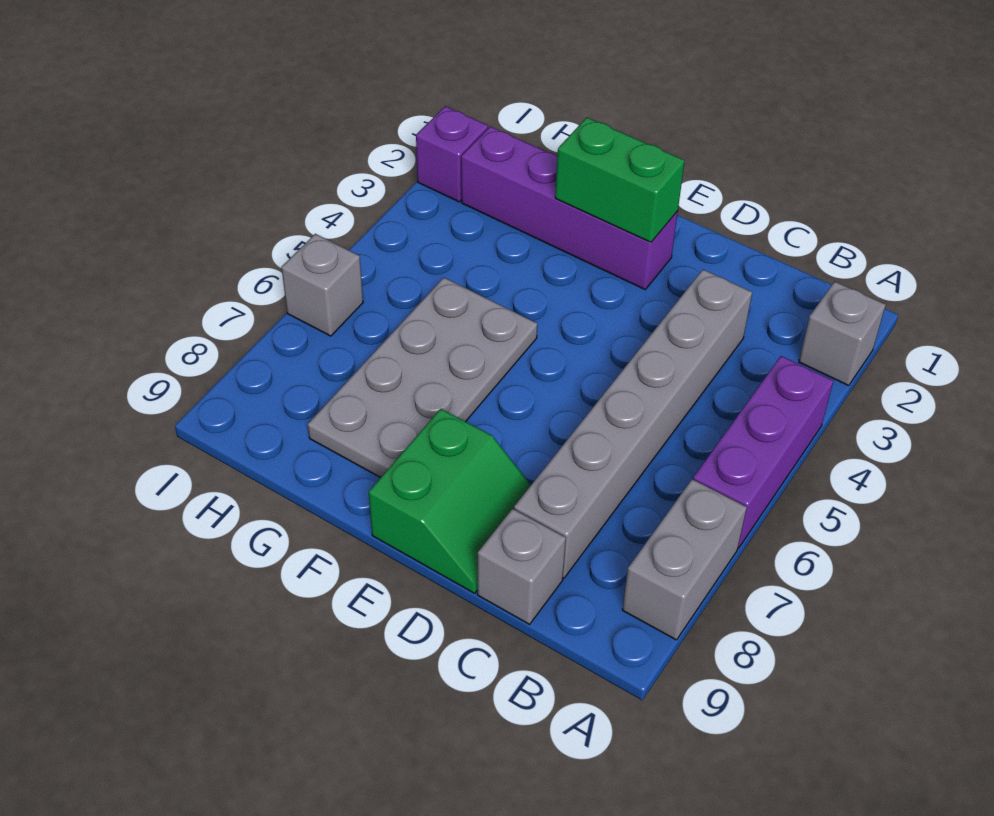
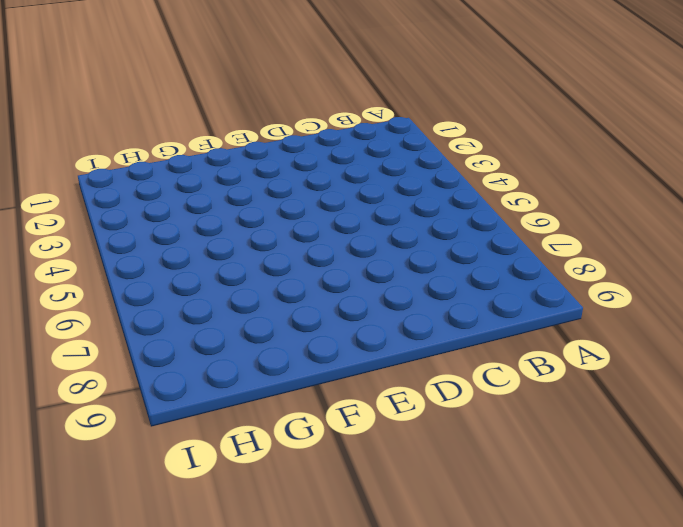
none -> grey brick A2 level 1
none -> purple brick A4:A6 level 1

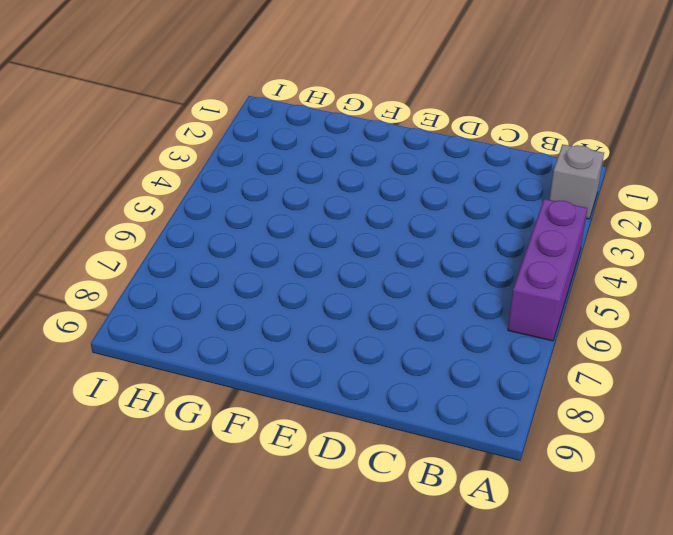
none -> grey brick A7:A8 level 1
none -> grey brick C3:C8 level 1

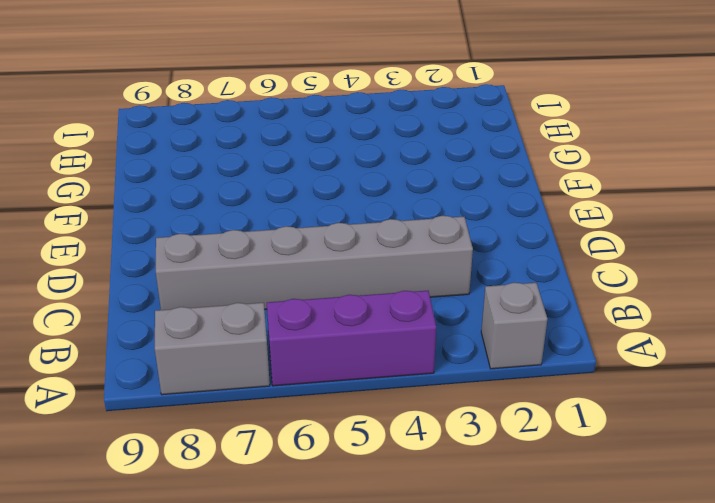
none -> grey brick C9 level 1
none -> green slope D8:E9 level 1 top E

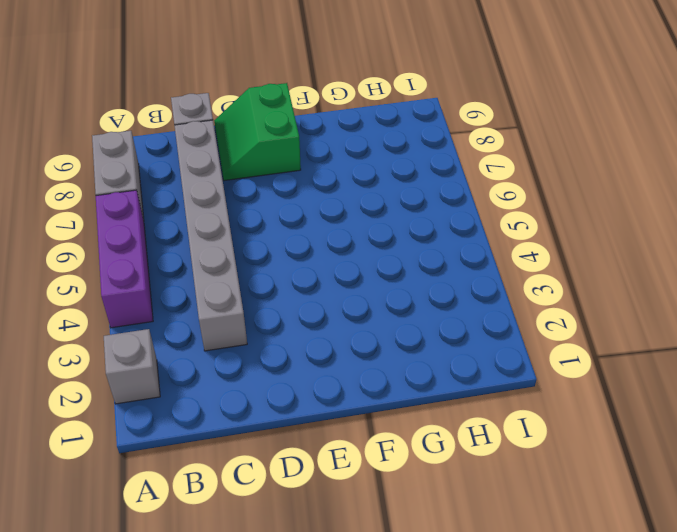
none -> purple brick E2:H2 level 1
none -> grey plate F5:G8 level 1

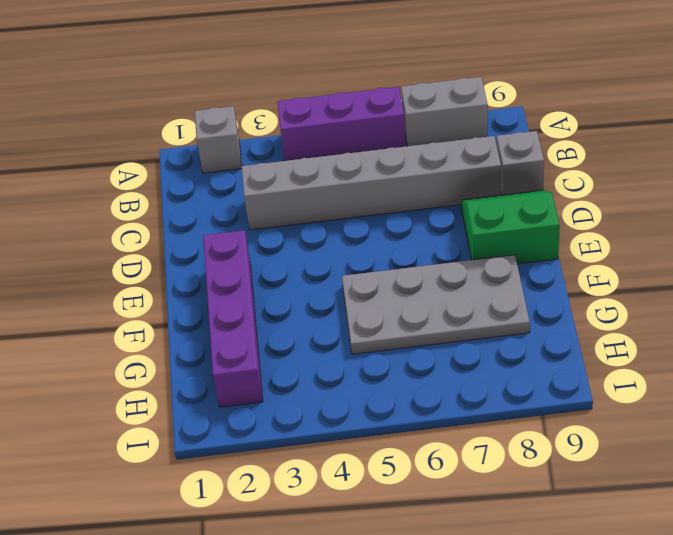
none -> purple brick I2 level 1
none -> grey brick I6 level 1

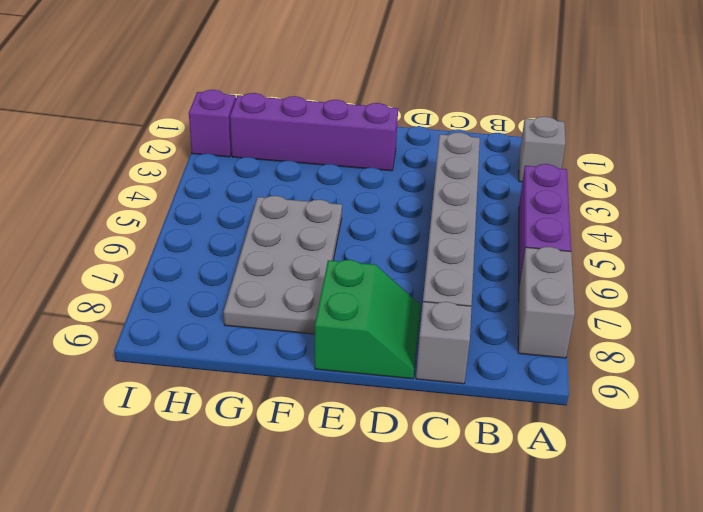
none -> grey brick I6 level 1
none -> green brick E2:F2 level 2

